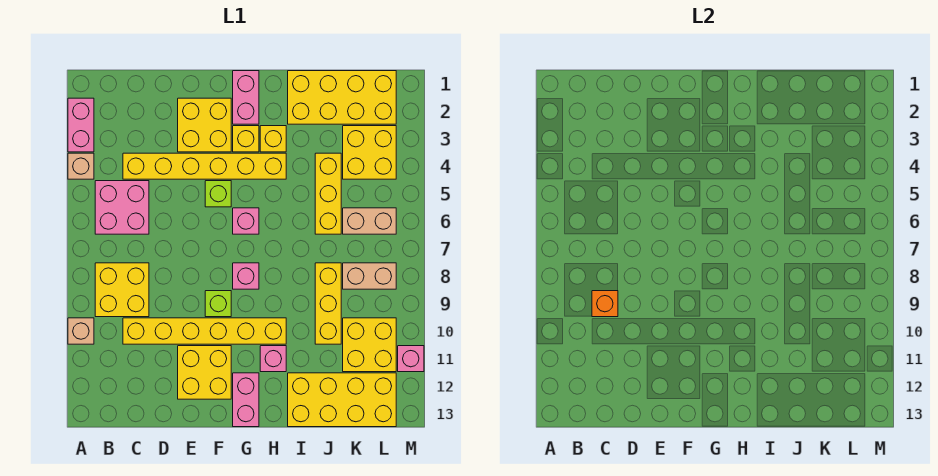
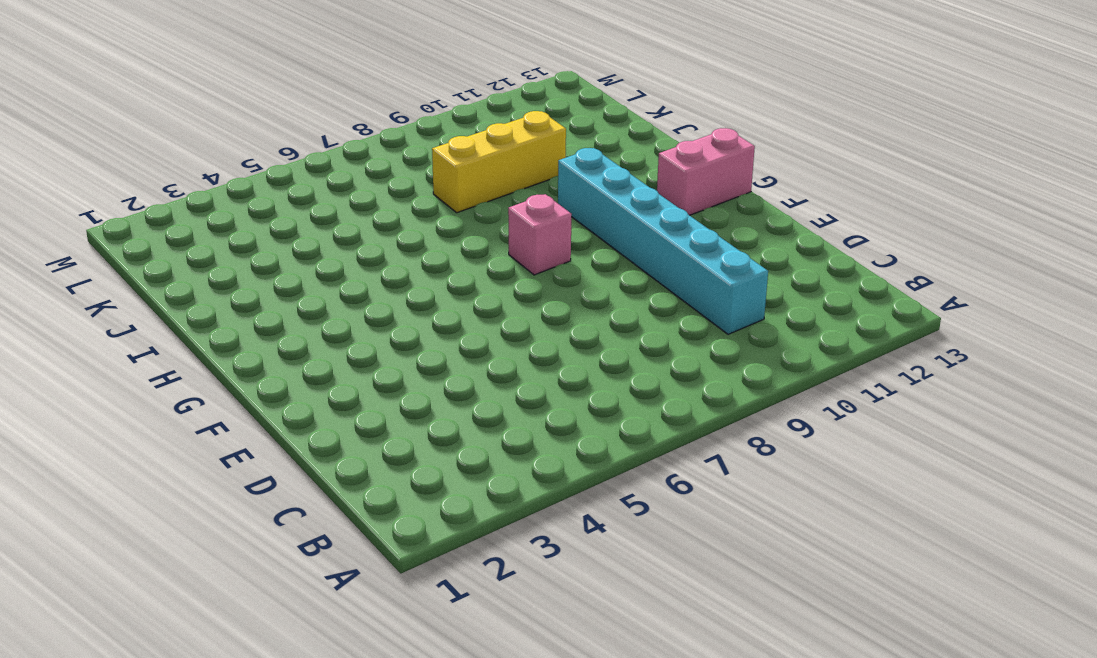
cyan brick C10:H10 level 1 -> yellow brick C10:H10 level 1
none -> pink brick A2:A3 level 1
none -> tan brick A4 level 1
none -> tan brick A10 level 1

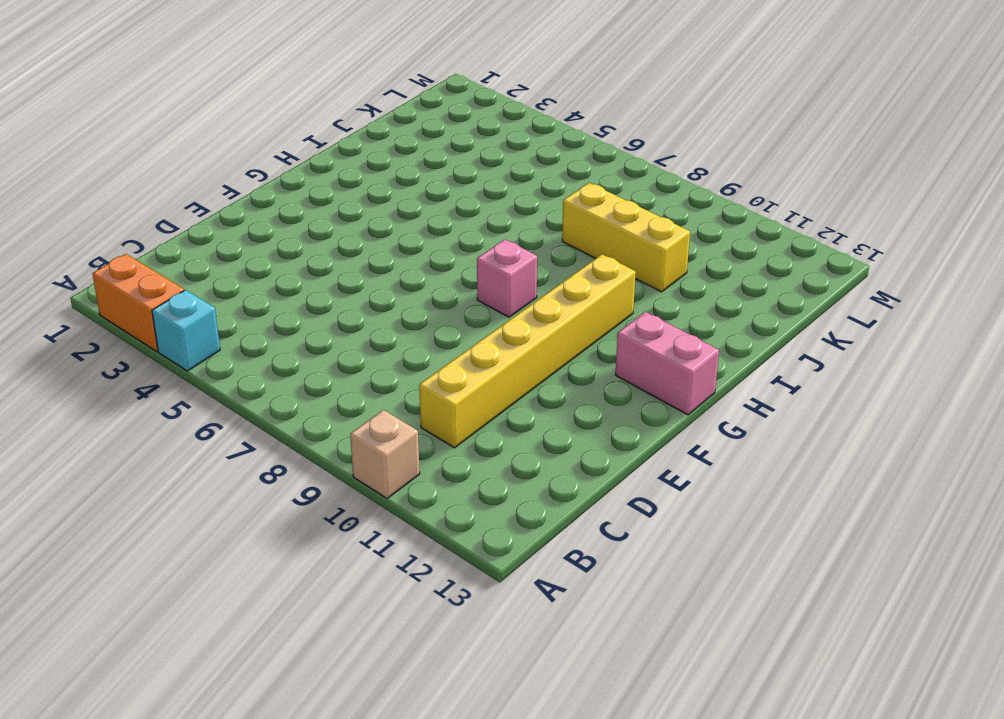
orange brick A2:A3 level 1 -> pink brick A2:A3 level 1
cyan brick A4 level 1 -> tan brick A4 level 1
none -> pink brick B5:C6 level 1
none -> yellow brick B8:C9 level 1
none -> yellow brick C4:H4 level 1

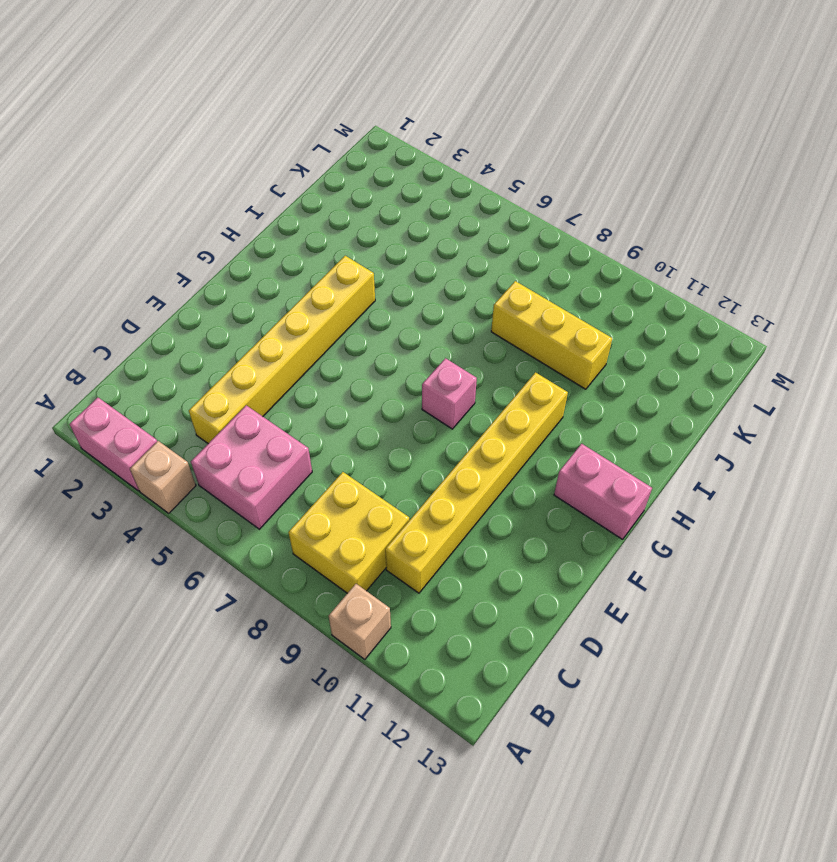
none -> yellow brick E2:F3 level 1
none -> yellow brick E11:F12 level 1
none -> lime brick F5 level 1

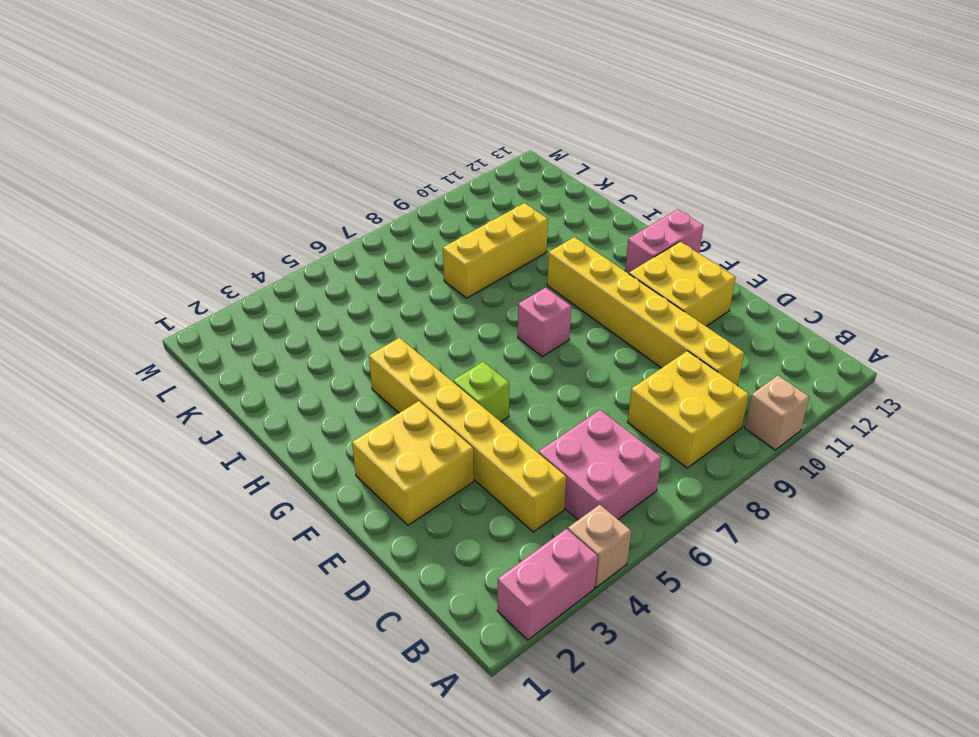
none -> lime brick F9 level 1
none -> pink brick G1:G2 level 1
none -> yellow brick G3 level 1

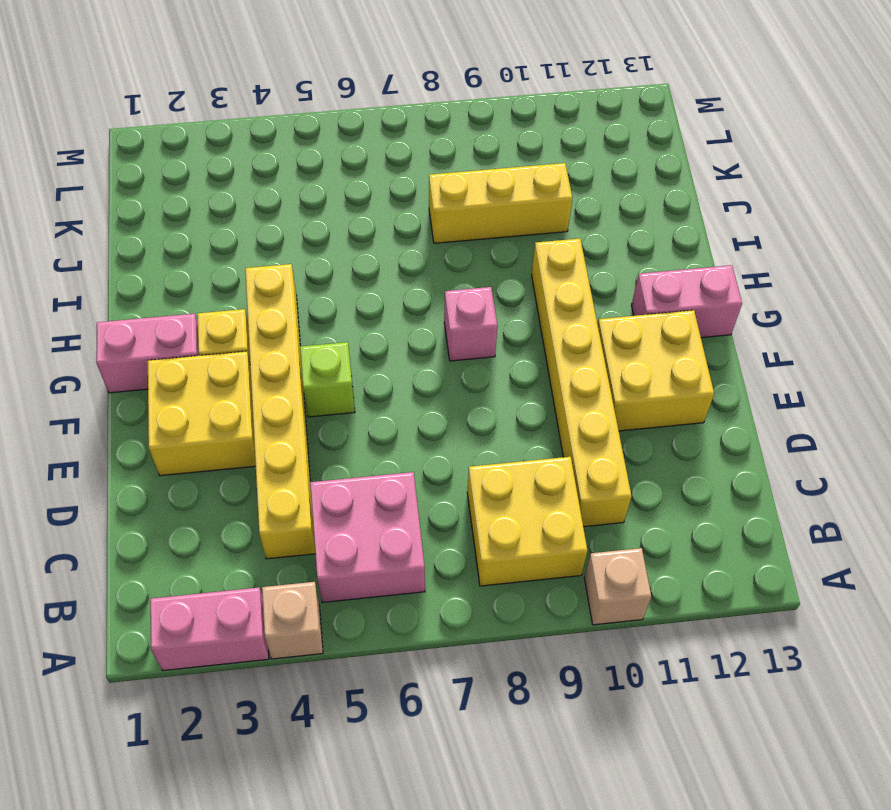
none -> lime brick F9 level 1
none -> pink brick G6 level 1
none -> yellow brick H3 level 1

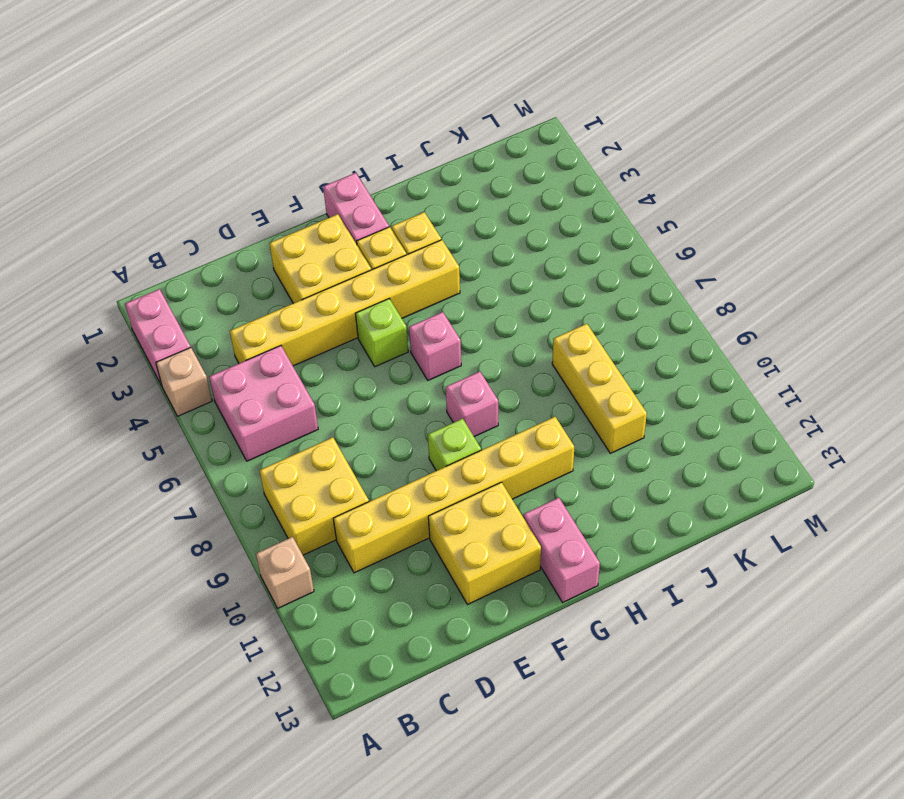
none -> pink brick H11 level 1
none -> yellow brick I1:L2 level 1
none -> yellow brick I12:L13 level 1

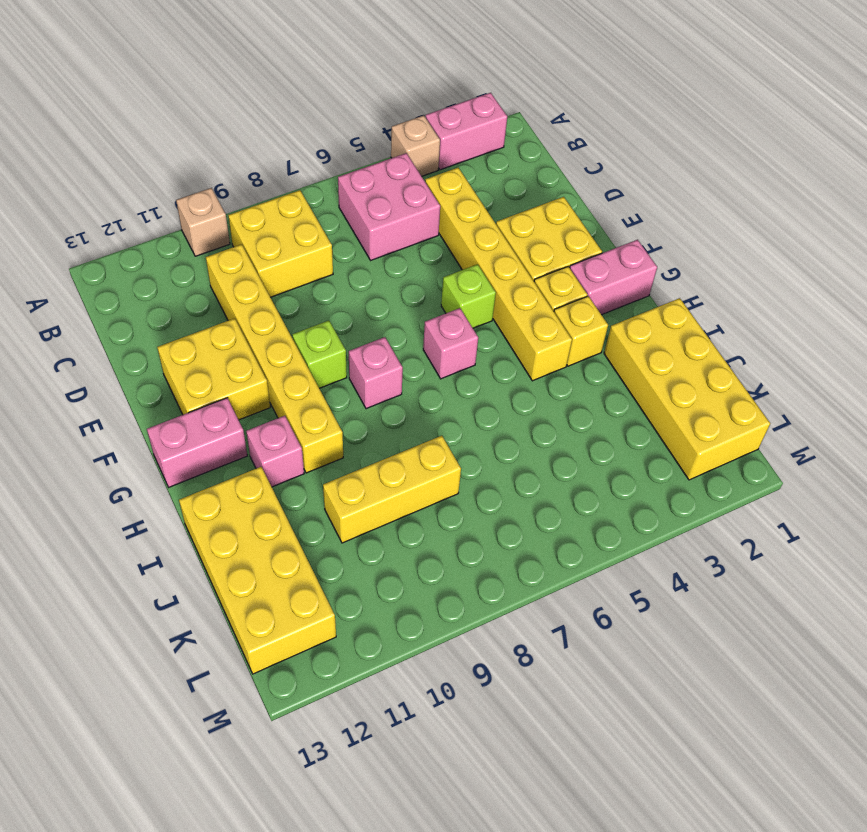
none -> yellow brick J4:J6 level 1
none -> yellow brick K3:L4 level 1
none -> tan brick K6:L6 level 1

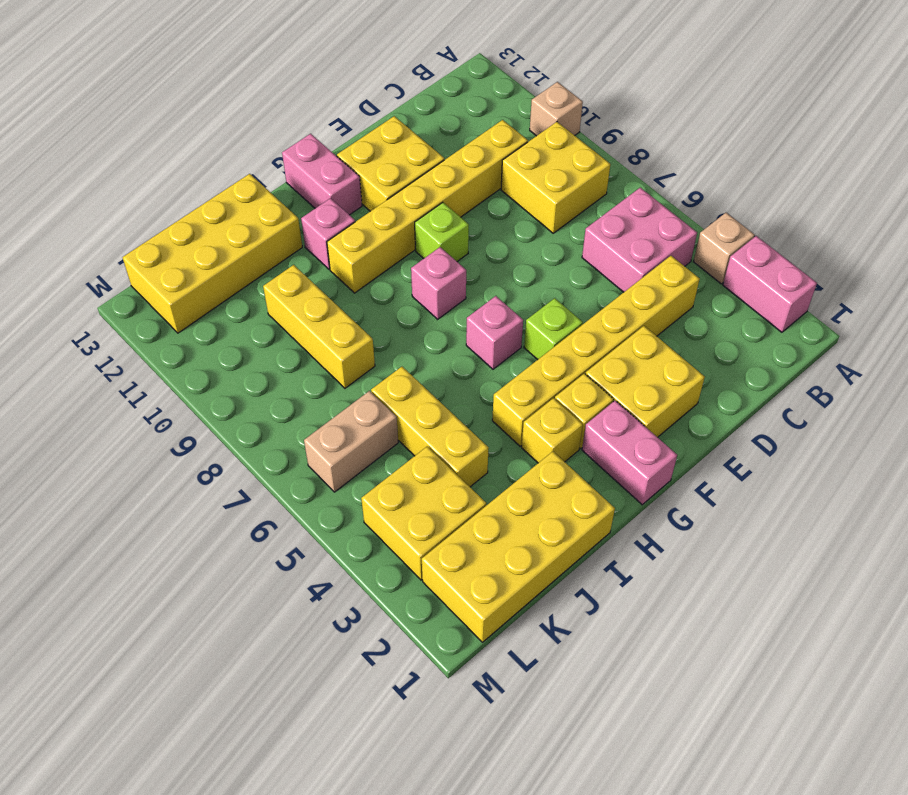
none -> tan brick K8:L8 level 1
none -> yellow brick K10:L11 level 1
none -> pink brick M11 level 1

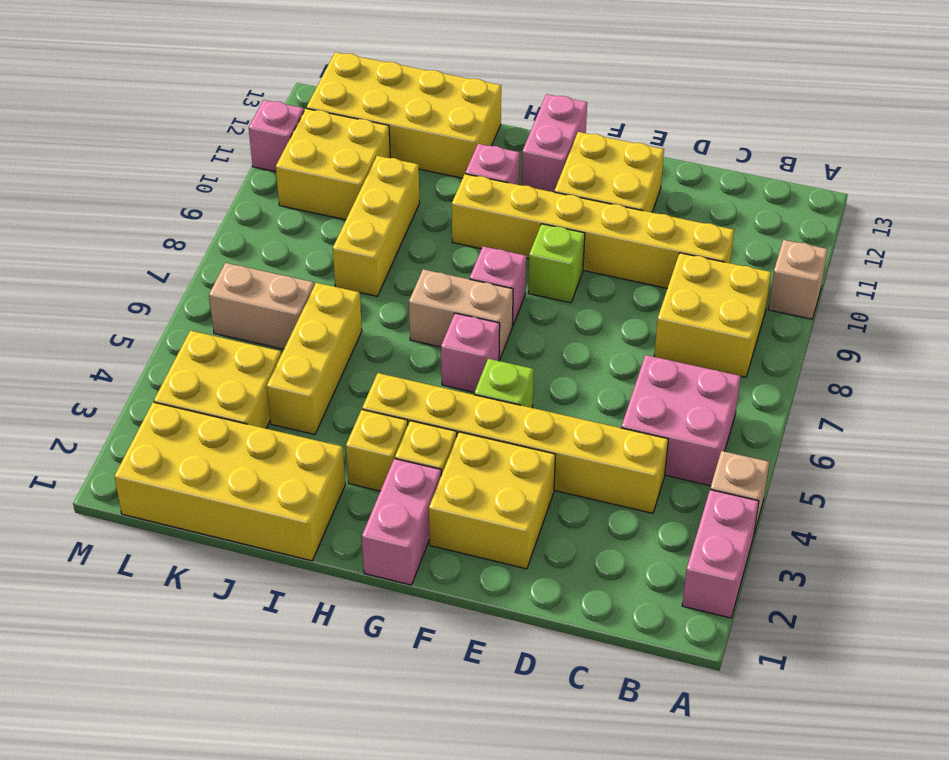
tan brick G7:H7 level 1 -> tan brick K8:L8 level 1
none -> orange brick C9 level 2

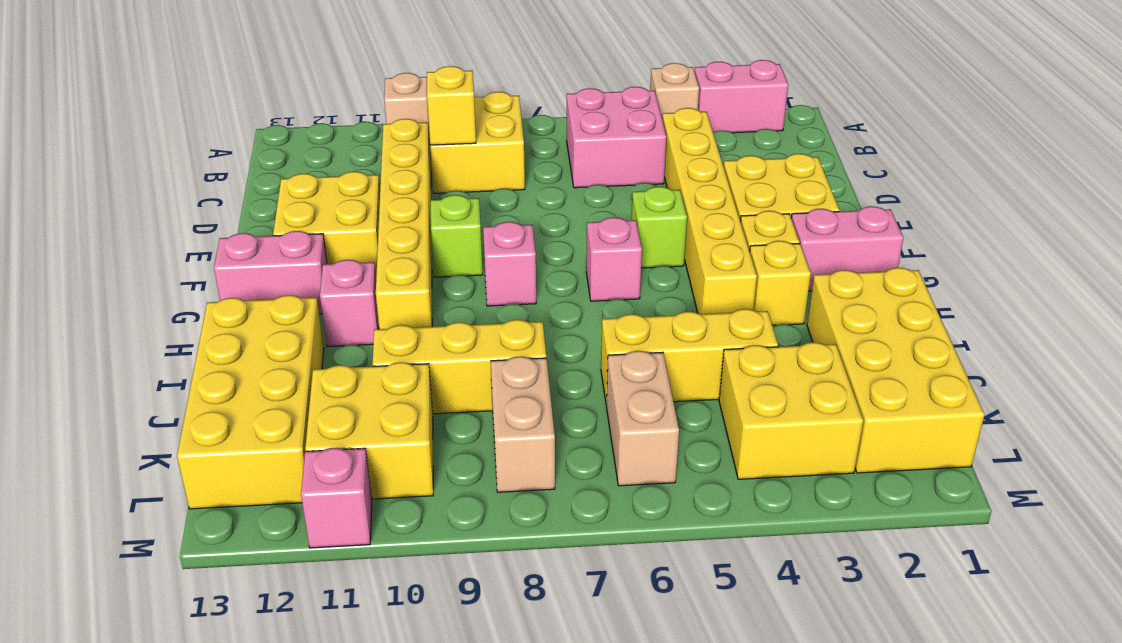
yellow brick C9 level 2 -> orange brick C9 level 2

